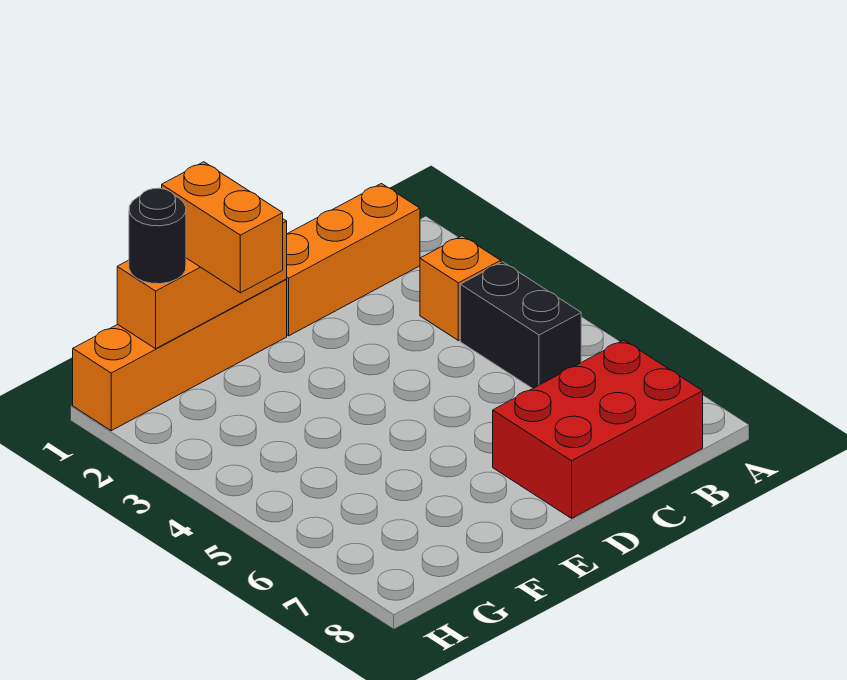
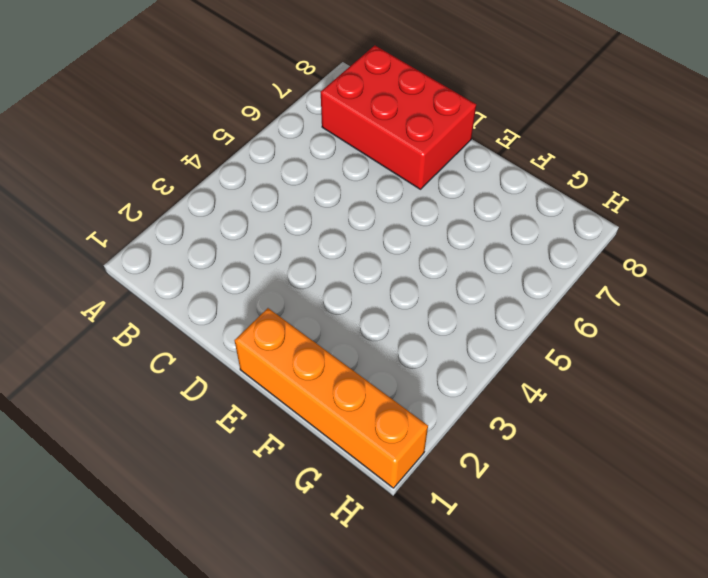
none -> orange brick B1:D1 level 1
none -> orange brick B3 level 1

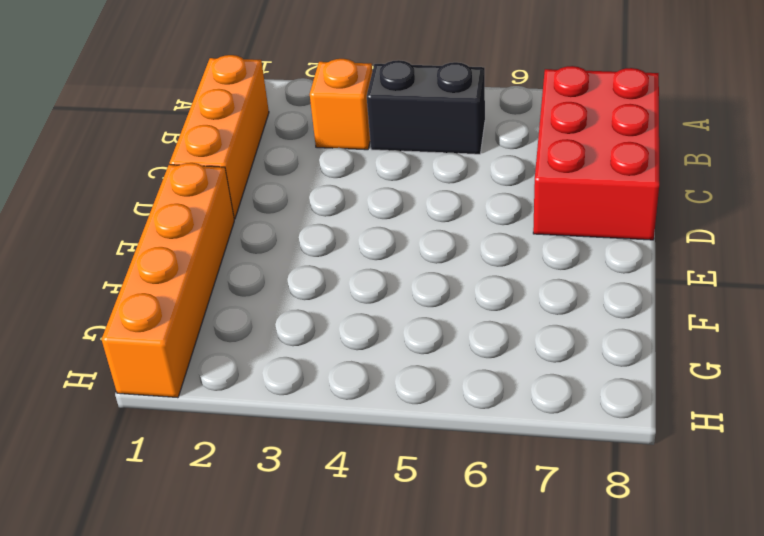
none -> orange brick E1:G1 level 2
none -> orange brick F1:F2 level 3

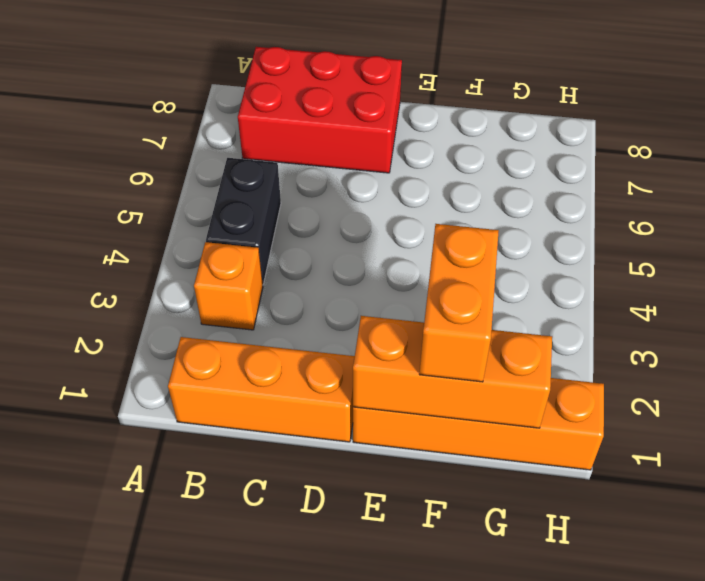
none -> black round brick G1 level 3

